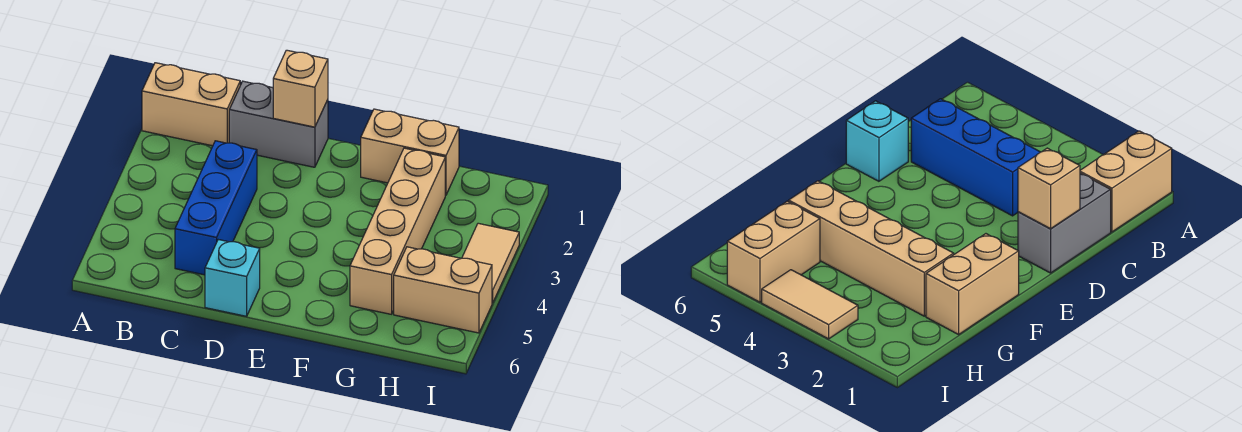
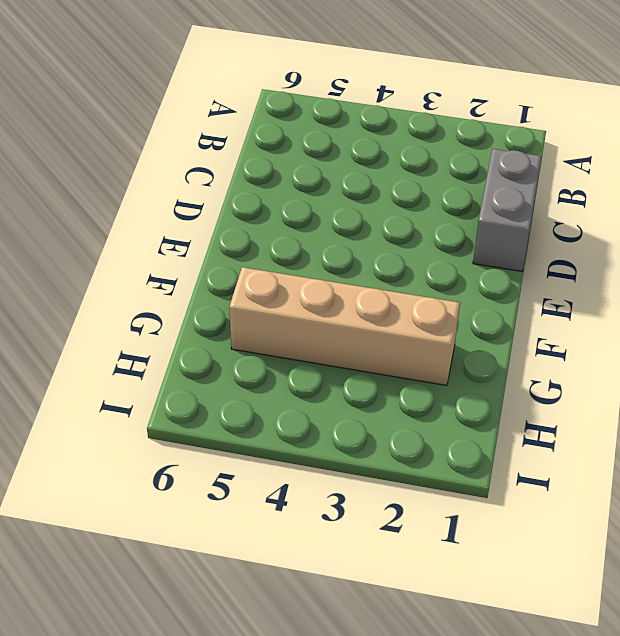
none -> tan brick A1:B1 level 1
none -> blue brick C3:C5 level 1

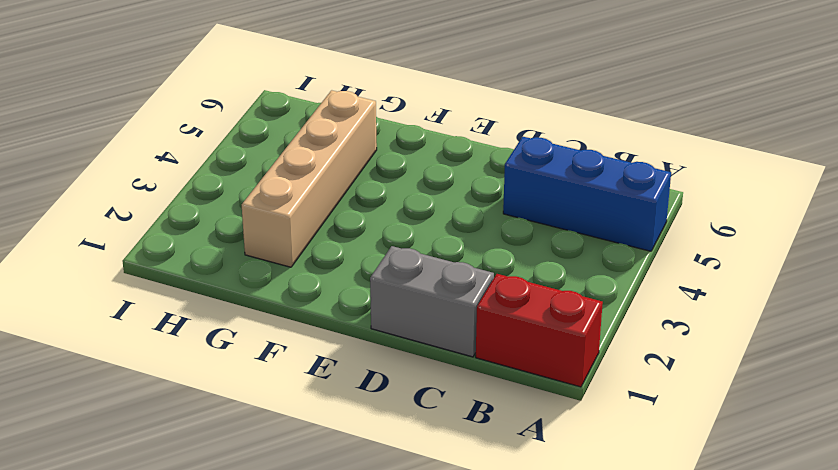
red brick A1:B1 level 1 -> tan brick A1:B1 level 1
blue brick A5:C5 level 1 -> blue brick C3:C5 level 1
none -> cyan brick D6 level 1
none -> tan brick F1:G1 level 1

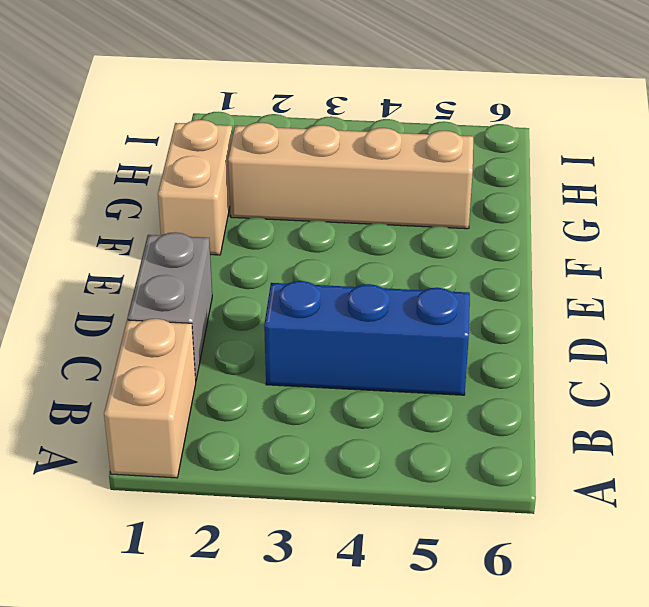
none -> cyan brick D6 level 1
none -> tan brick H5:I5 level 1

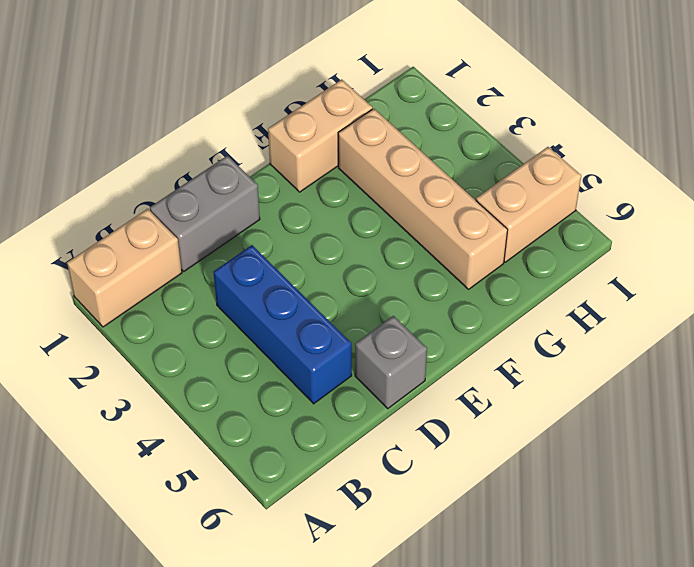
grey brick D6 level 1 -> cyan brick D6 level 1
none -> tan tile I3:I4 level 1
none -> tan brick D1 level 2

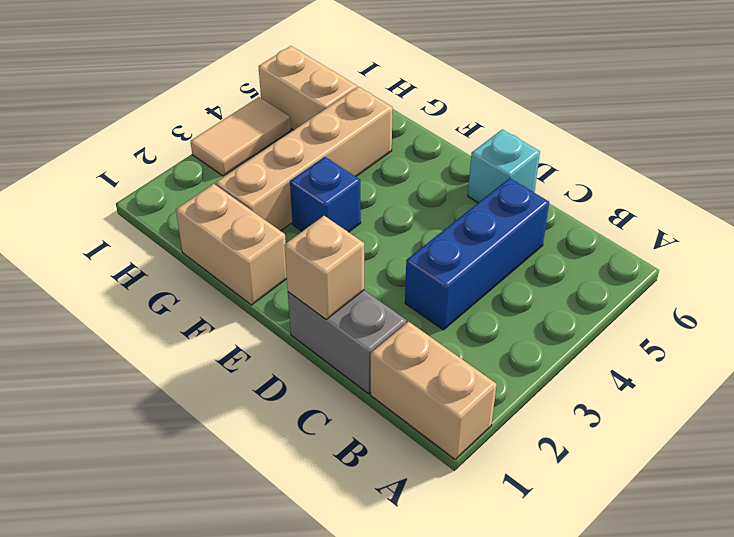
blue brick F3 level 1 -> none

